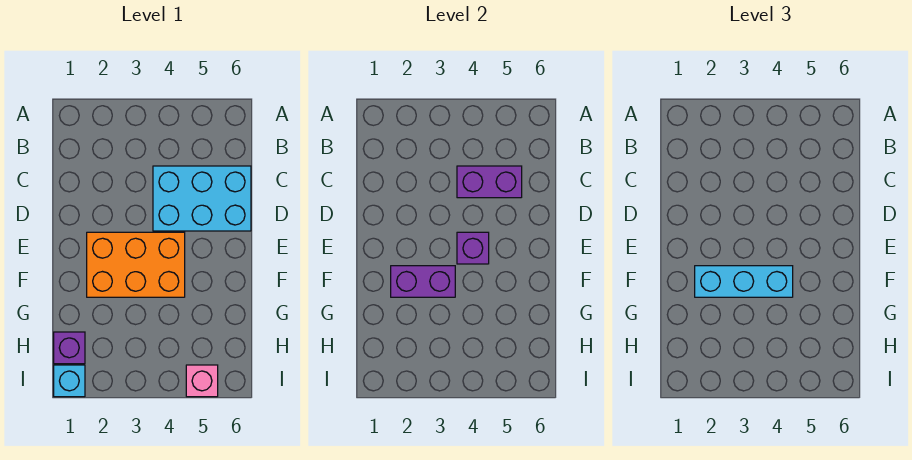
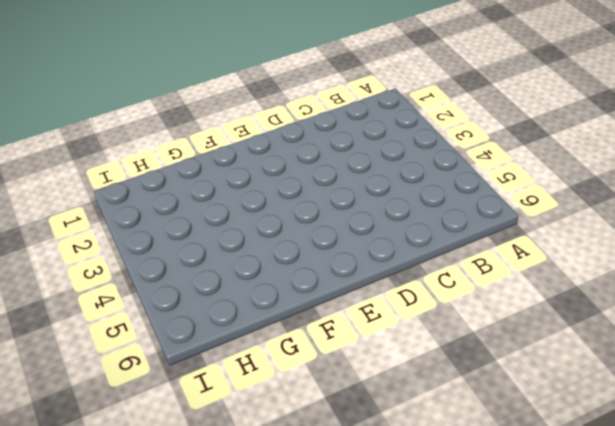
none -> cyan brick C4:D6 level 1
none -> orange brick E2:F4 level 1

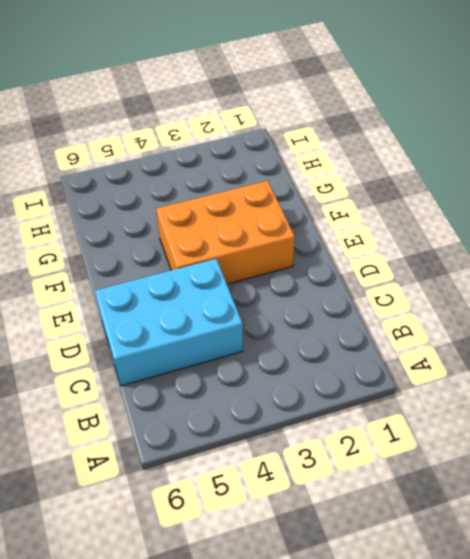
none -> purple brick H1 level 1
none -> cyan brick I1 level 1

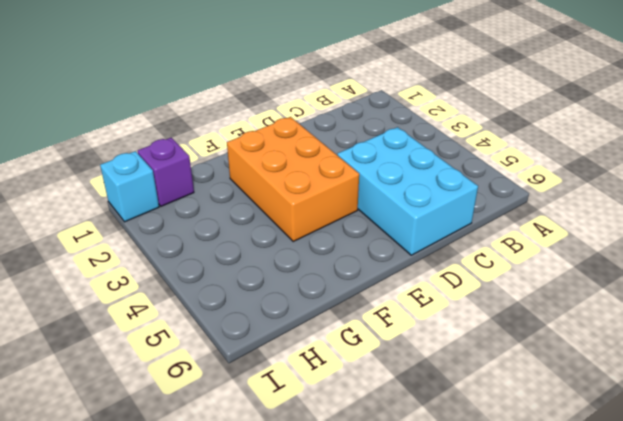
none -> pink brick I5 level 1
none -> purple brick C4:C5 level 2

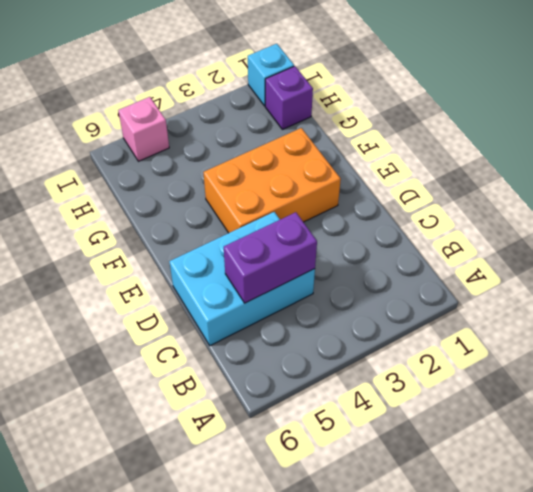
none -> purple brick E4 level 2
none -> purple brick F2:F3 level 2

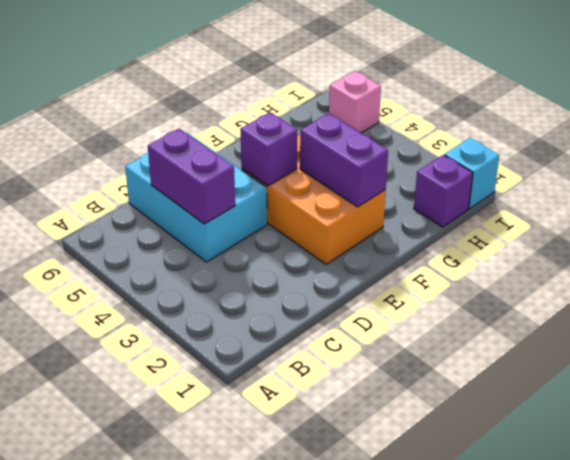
none -> cyan brick F2:F4 level 3

